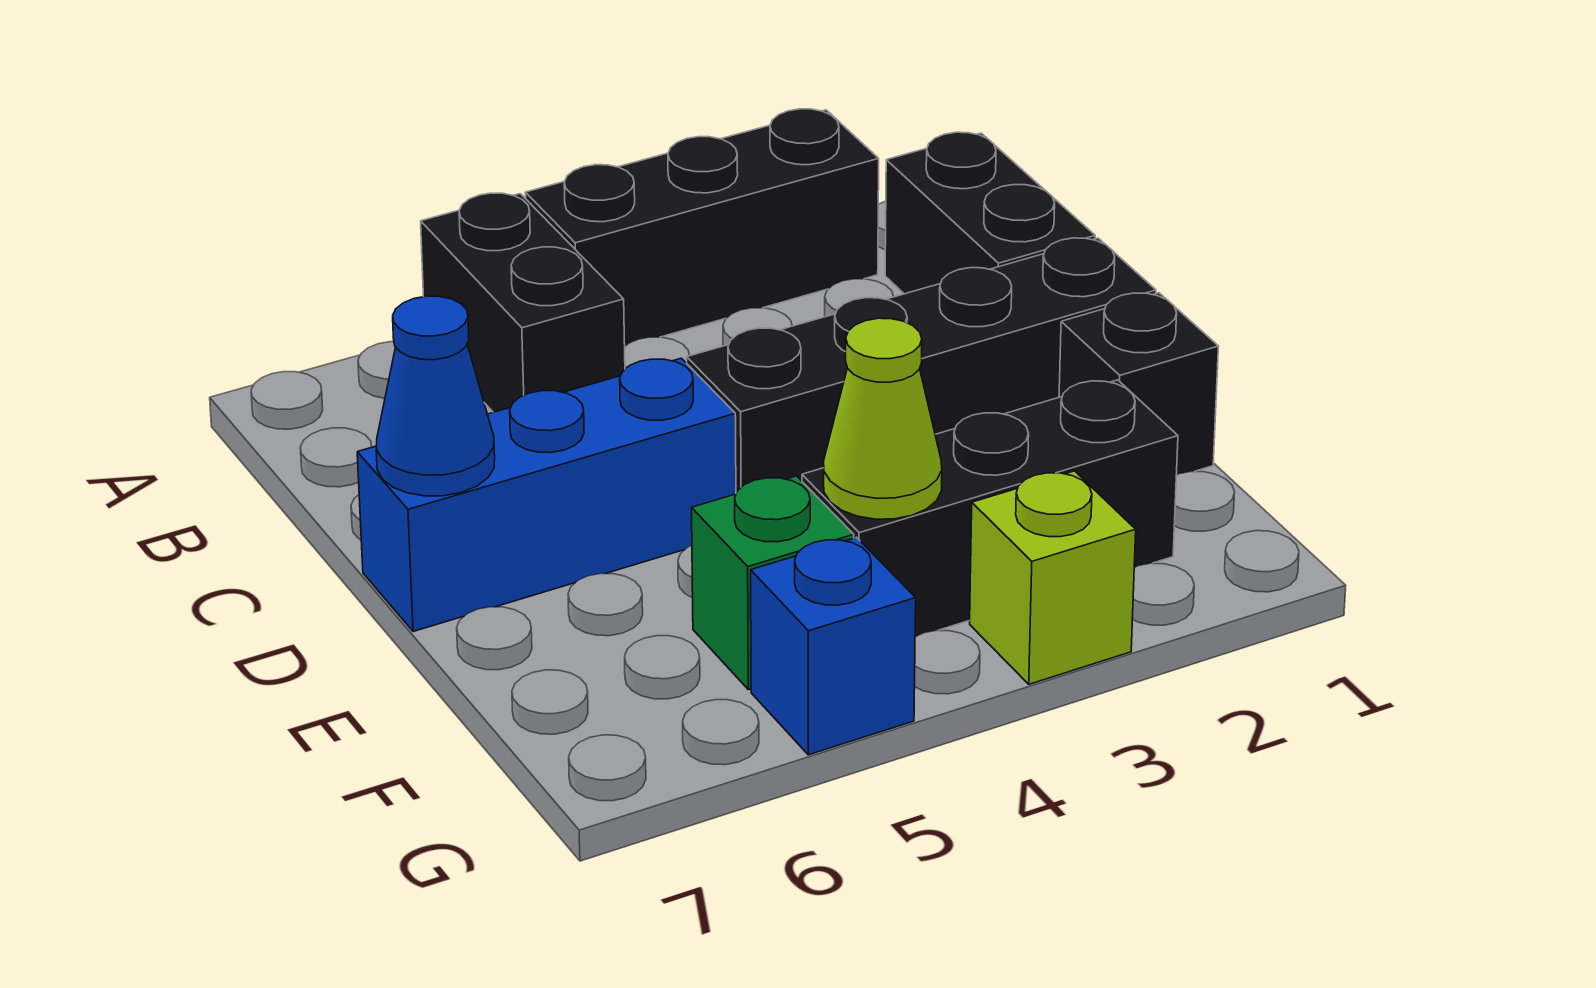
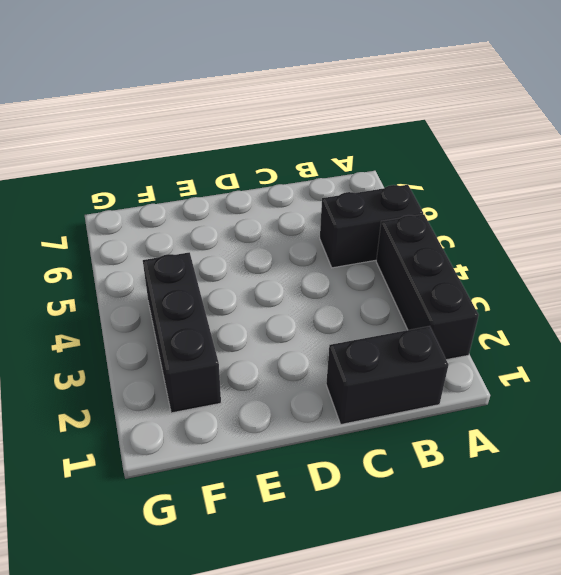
none -> black brick D1:D4 level 1
none -> blue brick D5:D7 level 1
none -> black brick E1 level 1

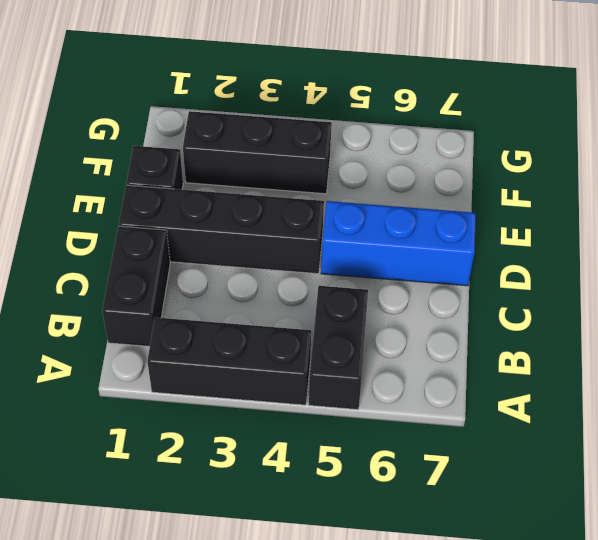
none -> green brick F5 level 1
none -> lime brick G3 level 1
none -> blue brick G5 level 1

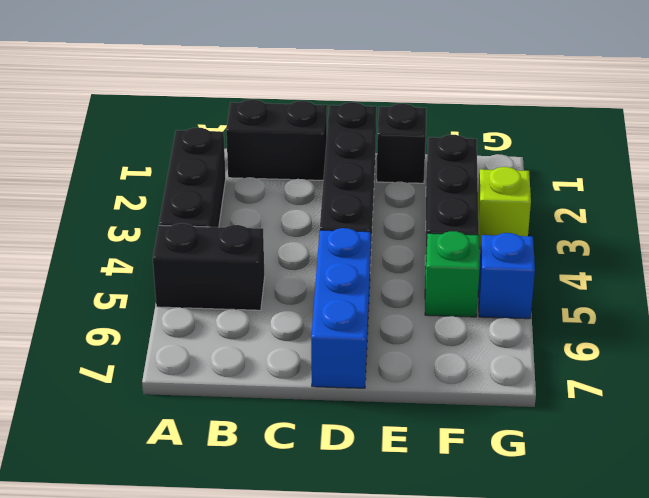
none -> blue cone D7 level 2
none -> lime cone F4 level 2

